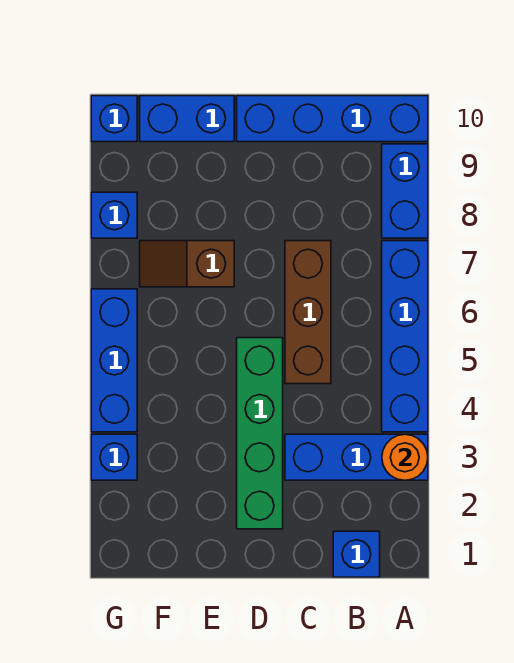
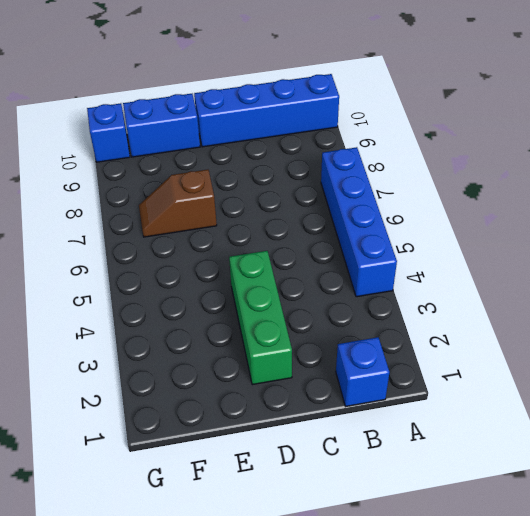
green brick D2:D4 level 1 -> green brick D2:D5 level 1
none -> blue brick A3:C3 level 1
none -> blue brick A8:A9 level 1
none -> brown brick C5:C7 level 1

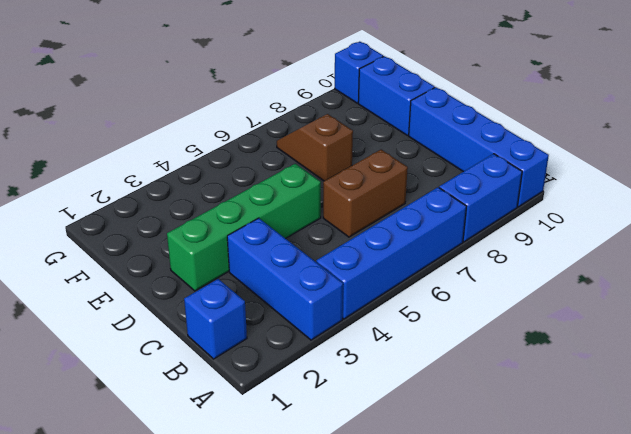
brown brick C6:C7 level 1 -> brown brick C5:C7 level 1
none -> blue brick G3 level 1
none -> blue brick G4:G6 level 1
none -> blue brick G8 level 1

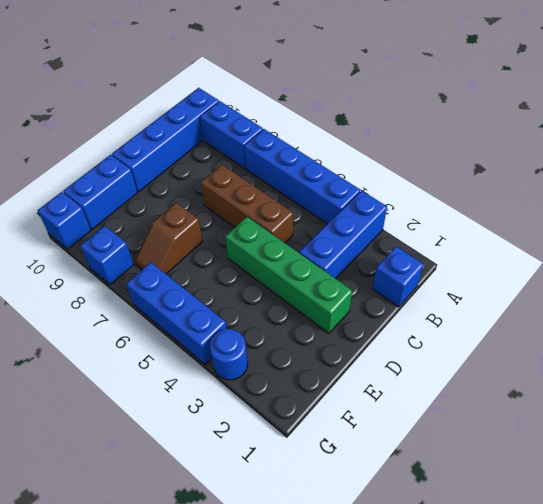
blue round brick G3 level 1 -> blue brick G3 level 1
none -> orange round brick A3 level 2

